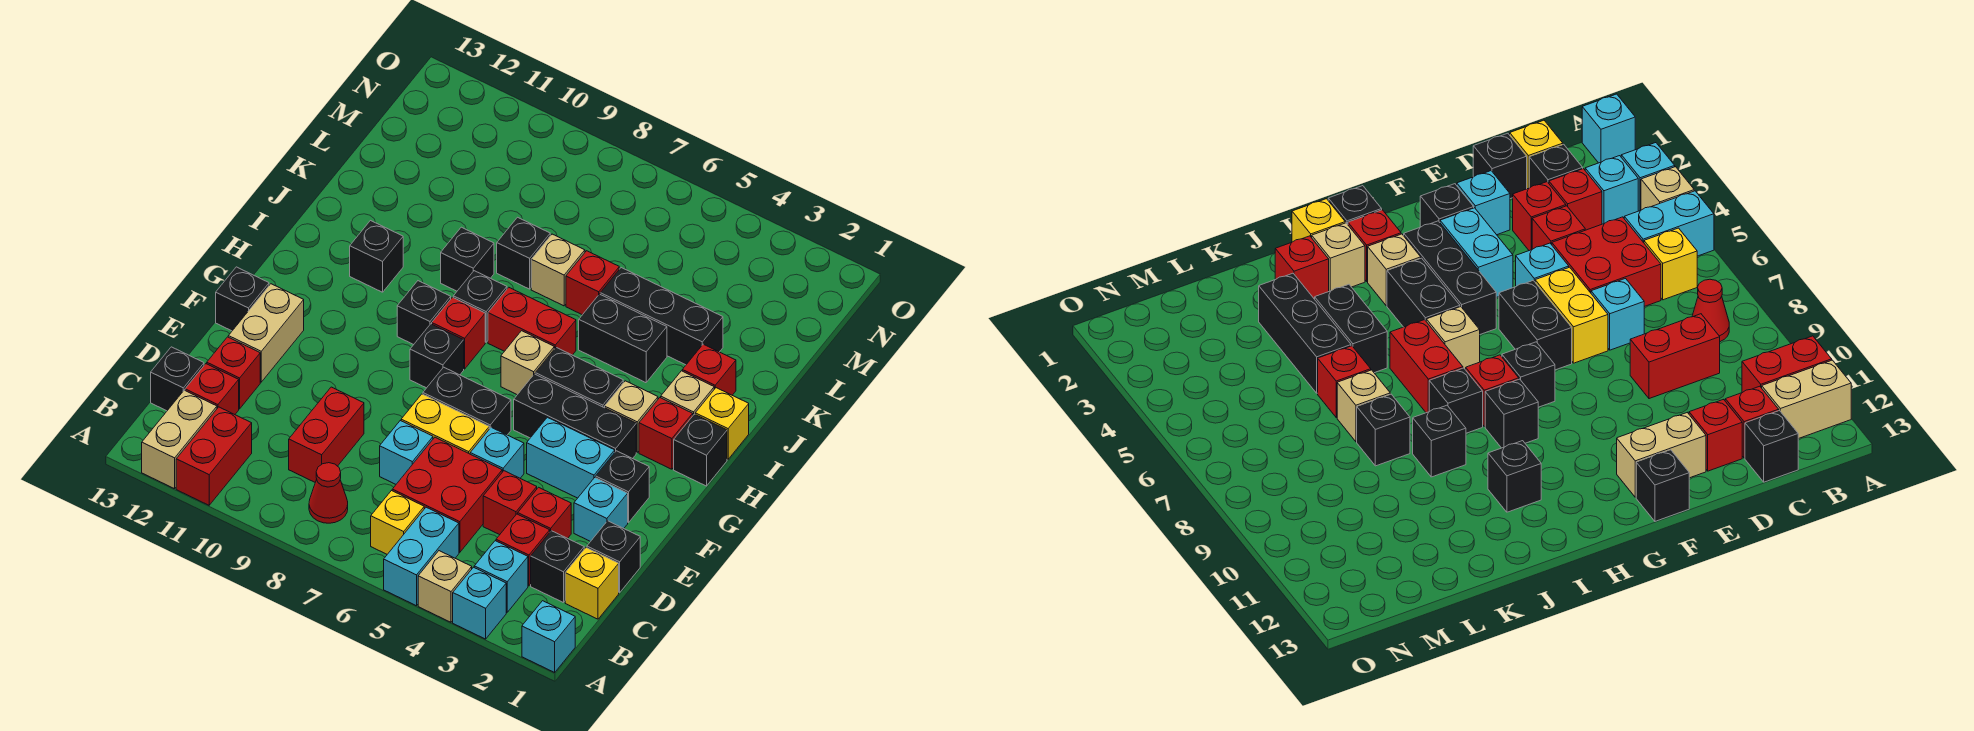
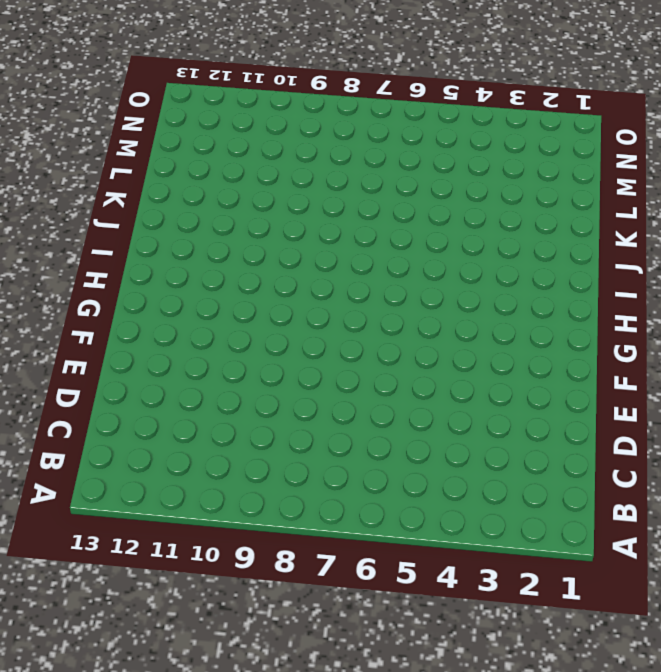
none -> cyan brick A1 level 1
none -> cyan brick A3 level 1
none -> tan brick A4 level 1
none -> cyan brick A5:B5 level 1

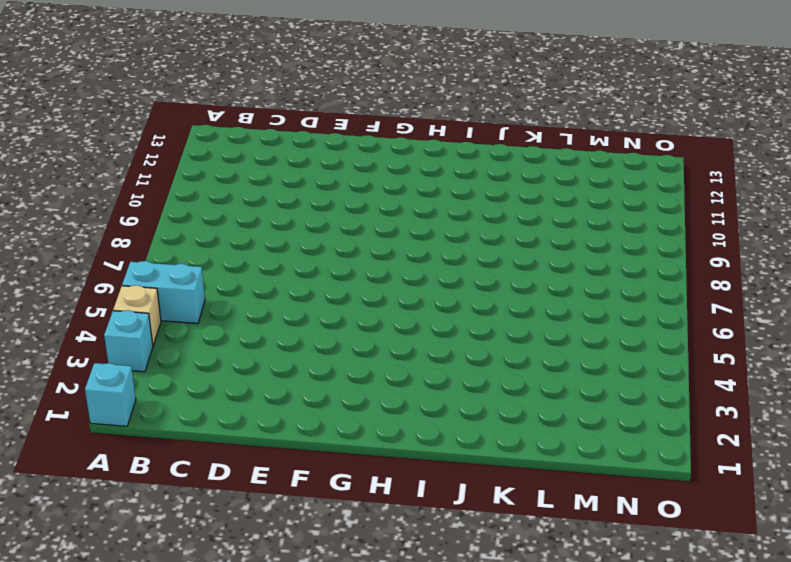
none -> red brick A11:B11 level 1
none -> tan brick A12:B12 level 1
none -> cyan brick B3 level 1
none -> yellow brick B6 level 1

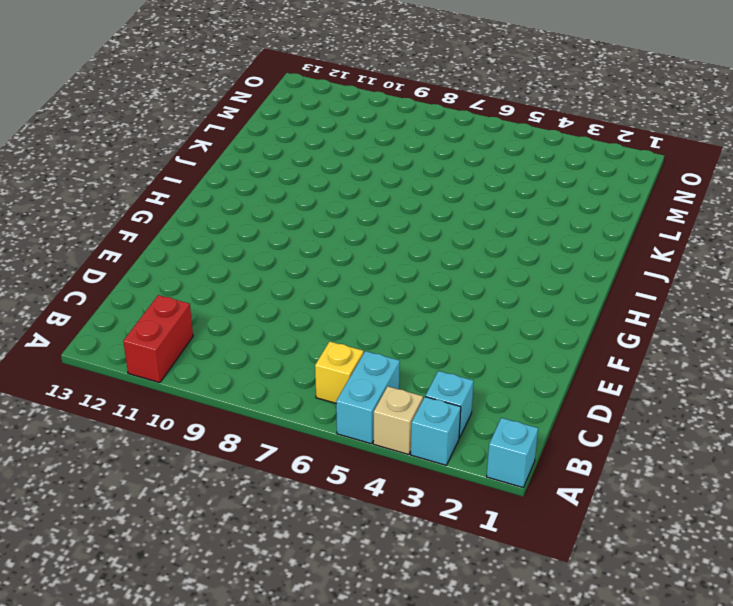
none -> tan brick A12:B12 level 1
none -> red cone B8 level 1
none -> yellow brick C1 level 1
none -> black brick C2 level 1

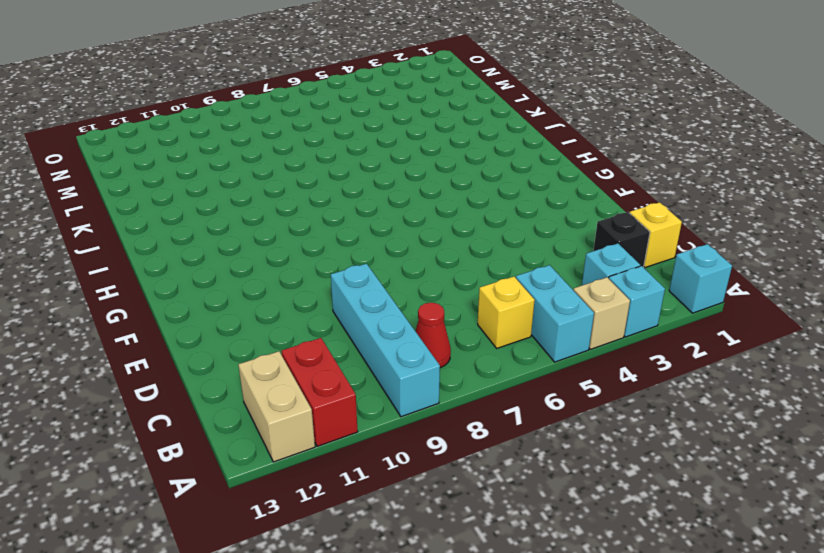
cyan brick A9:D9 level 1 -> red brick C9:D9 level 1
none -> red brick C3 level 1
none -> red brick C5:D6 level 1
none -> red brick C12 level 1
none -> black brick C13 level 1

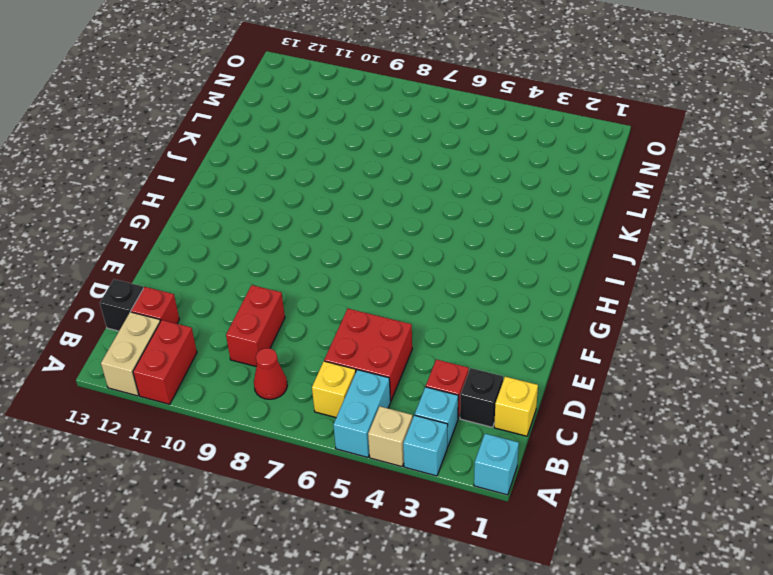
none -> black brick D1 level 1
none -> red brick D3 level 1
none -> red brick D4 level 1
none -> cyan brick D7 level 1

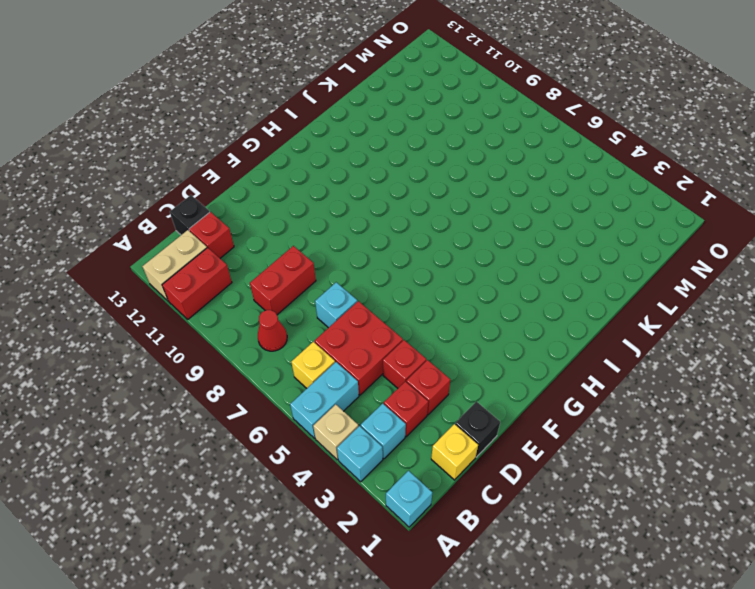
none -> black brick C2 level 1
none -> red brick D12 level 1
none -> cyan brick E2 level 1
none -> cyan brick E5 level 1

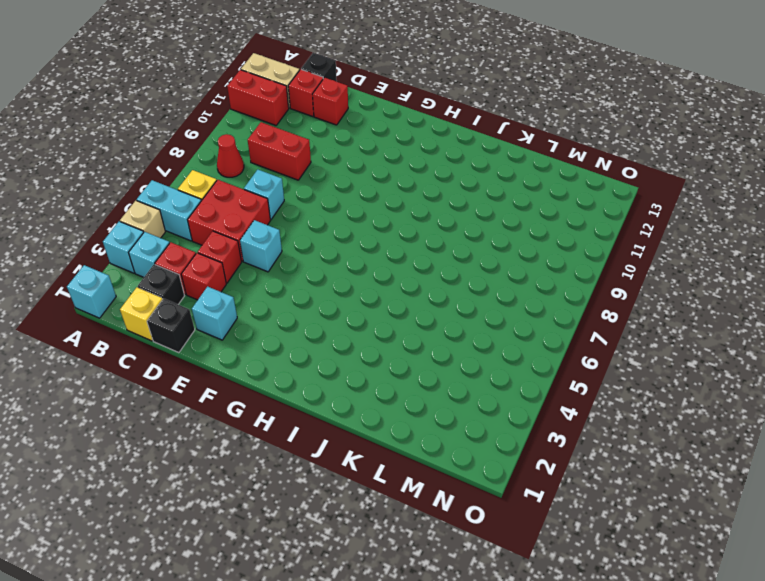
none -> yellow brick E6:E7 level 1
none -> tan brick E12:F12 level 1
none -> black brick F2 level 1
none -> cyan brick F3:F4 level 1

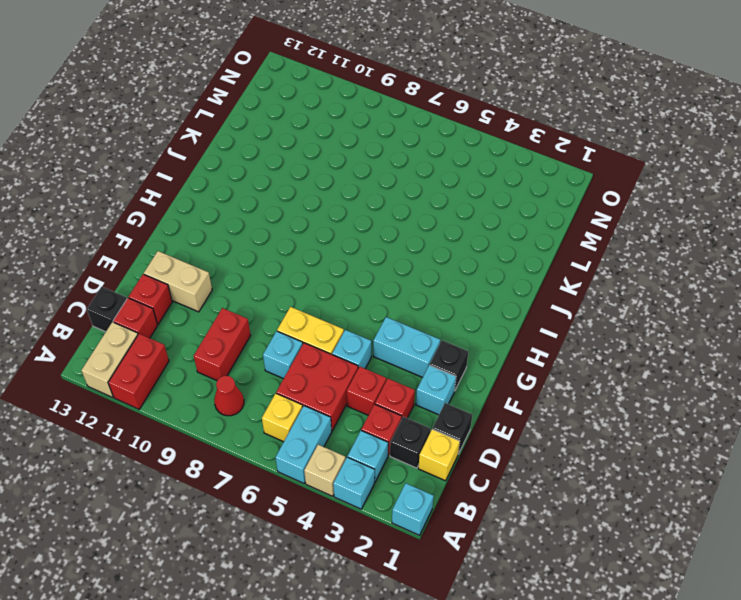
tan brick E11:E12 level 1 -> tan brick E12:F12 level 1
none -> black brick F6:F7 level 1
none -> black brick F13 level 1
none -> black brick G3:G5 level 1
none -> black brick G8 level 1

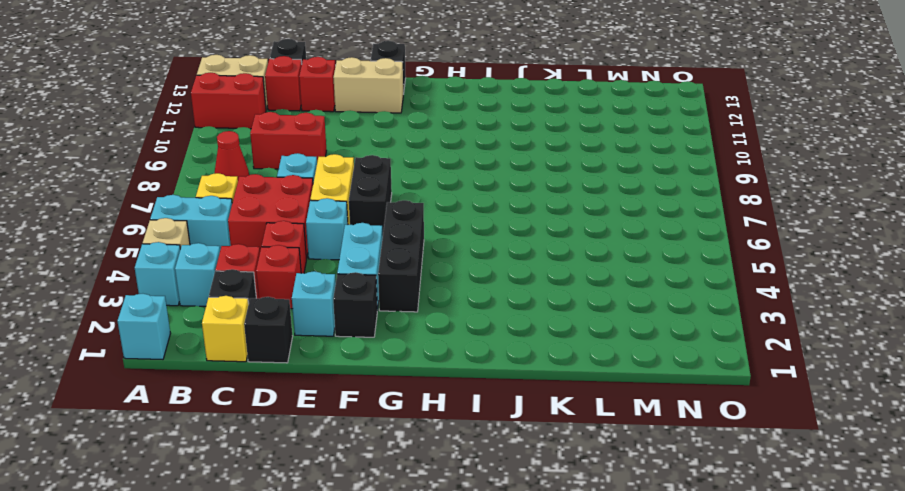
none -> black brick G8 level 1
none -> black brick H1 level 1
none -> red brick H2 level 1
none -> tan brick H3 level 1

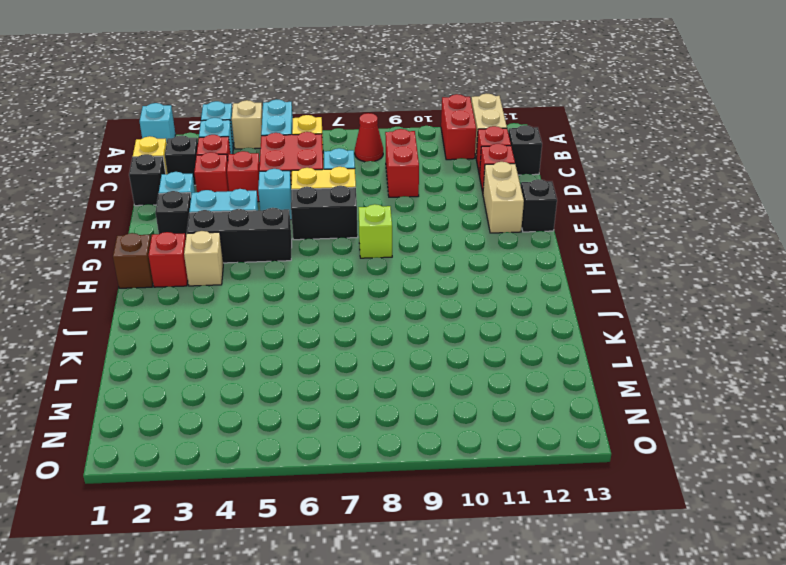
lime brick G8 level 1 -> black brick G8 level 1
brown brick H1 level 1 -> black brick H1 level 1
none -> black brick H4:H5 level 1
none -> tan brick H6 level 1
none -> red brick H8 level 1
none -> black brick H9 level 1

